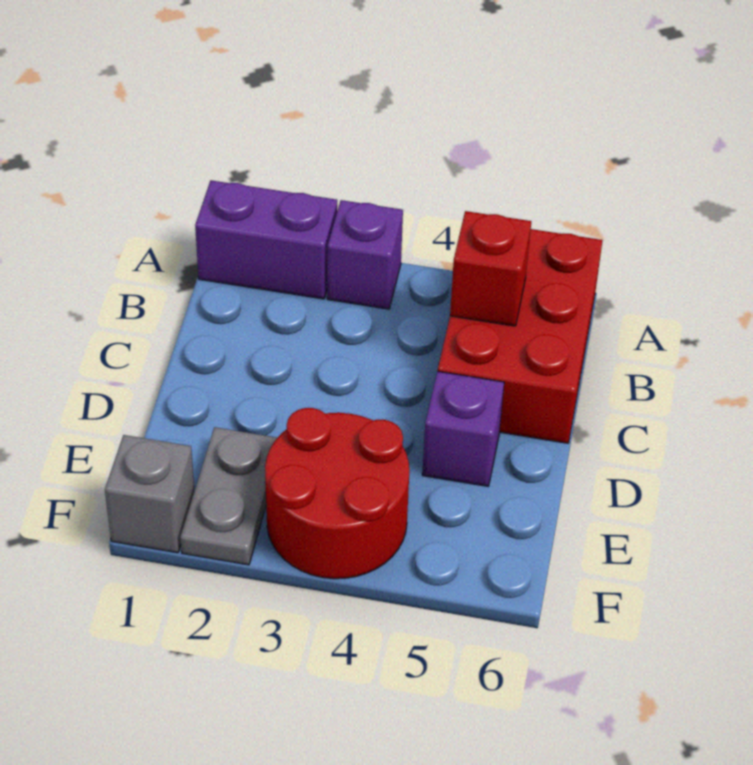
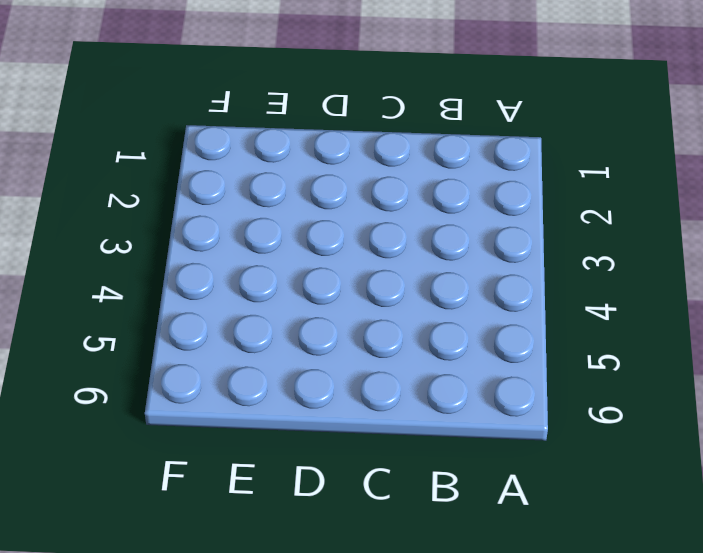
none -> purple brick A1:A2 level 1
none -> purple brick A3 level 1

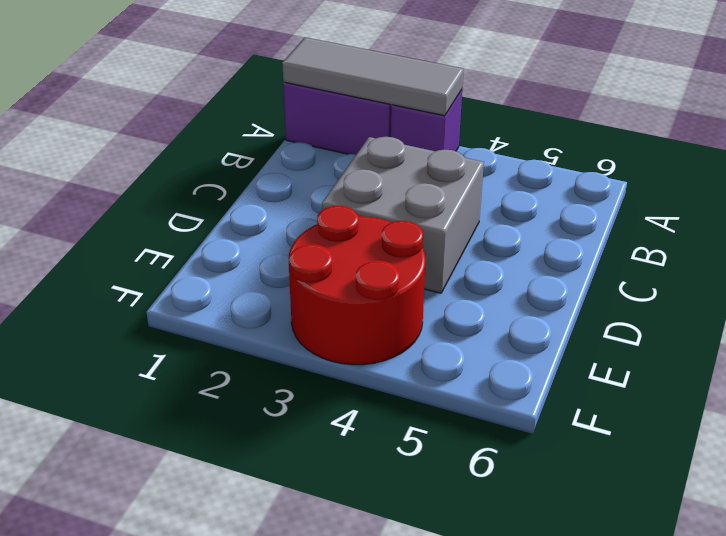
grey tile A1:A3 level 2 -> none
grey brick C3:D4 level 1 -> none
none -> red brick A5:C6 level 1
none -> purple brick D5 level 1

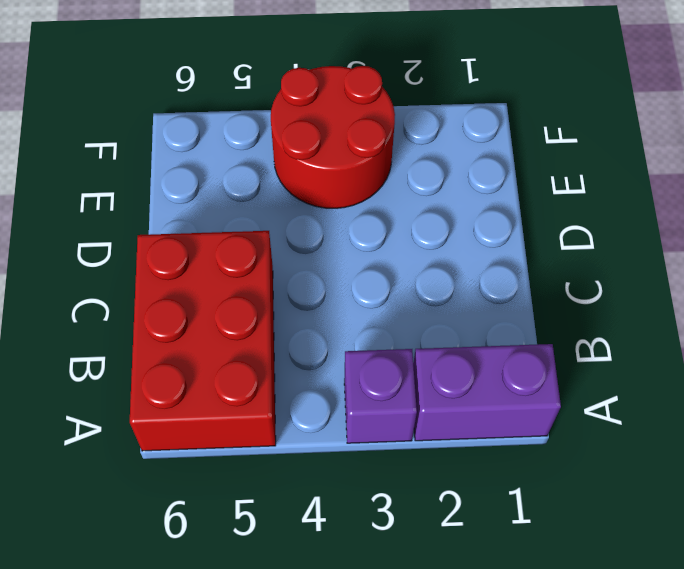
none -> purple brick D5 level 1
none -> grey plate E2:F2 level 1

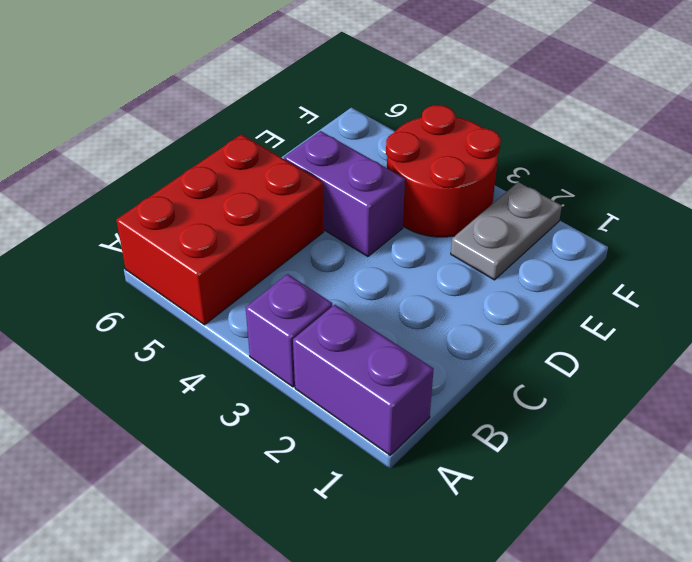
purple brick D4:D5 level 1 -> purple brick D5 level 1
none -> grey brick F1 level 1
none -> red brick B5 level 2

